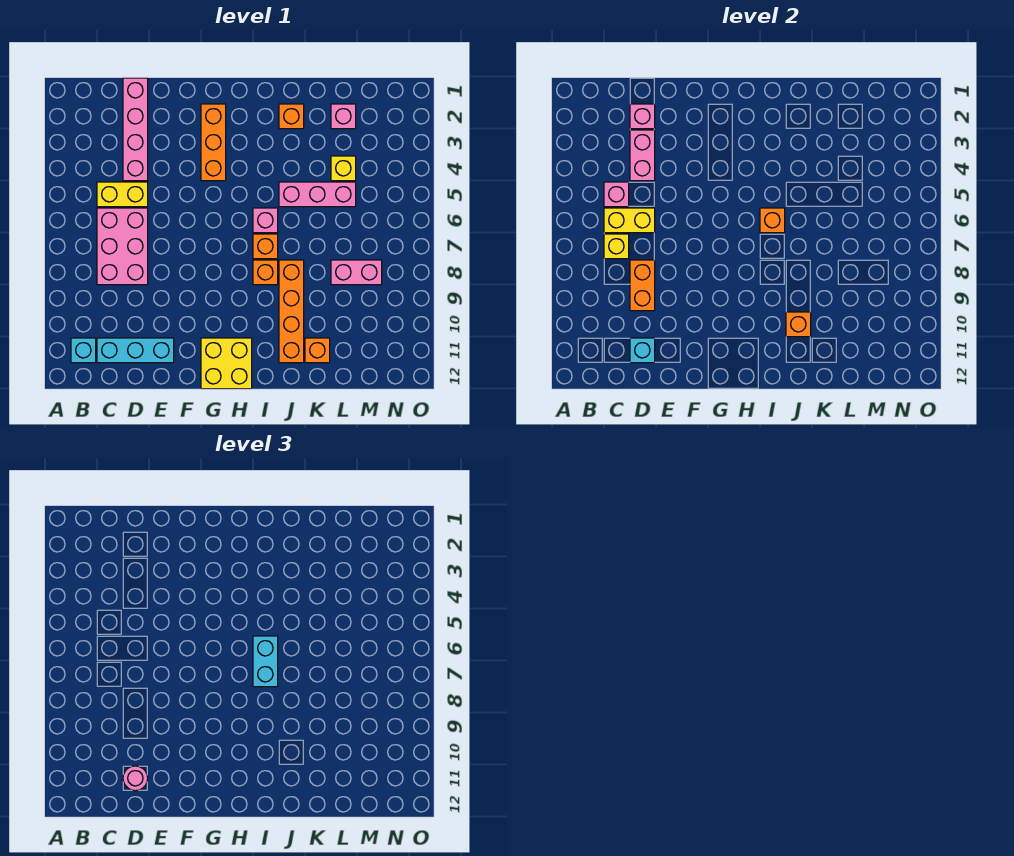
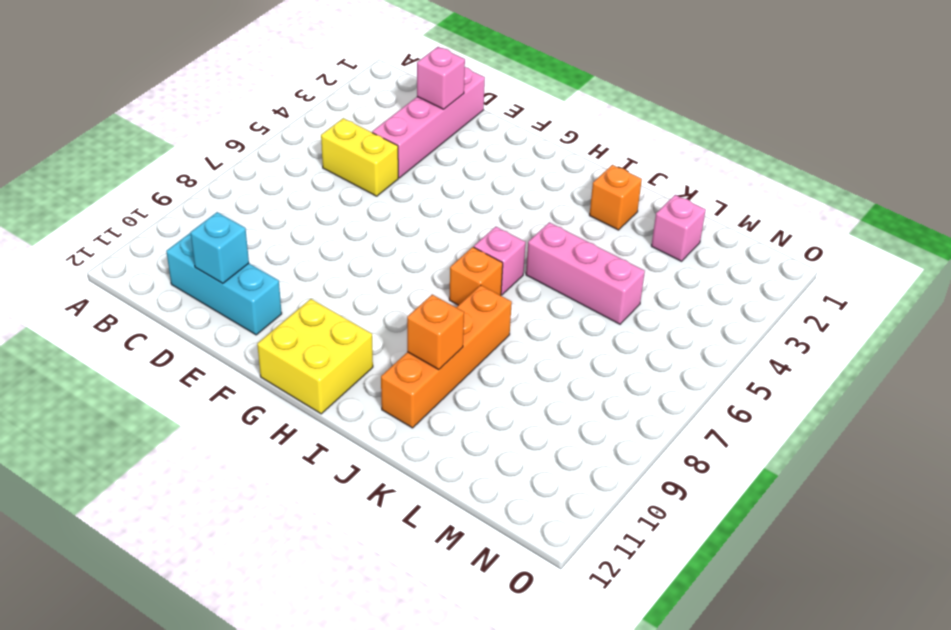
none -> cyan brick B11 level 1
none -> pink brick C6:D8 level 1
none -> orange brick G2:G4 level 1

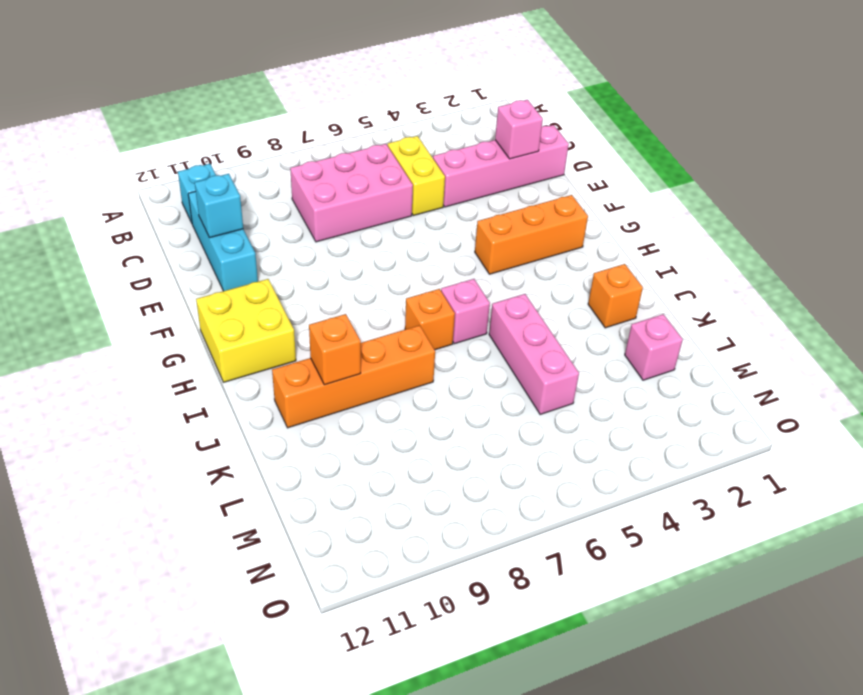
none -> orange brick I8 level 1
none -> orange brick K11 level 1
none -> yellow brick L4 level 1

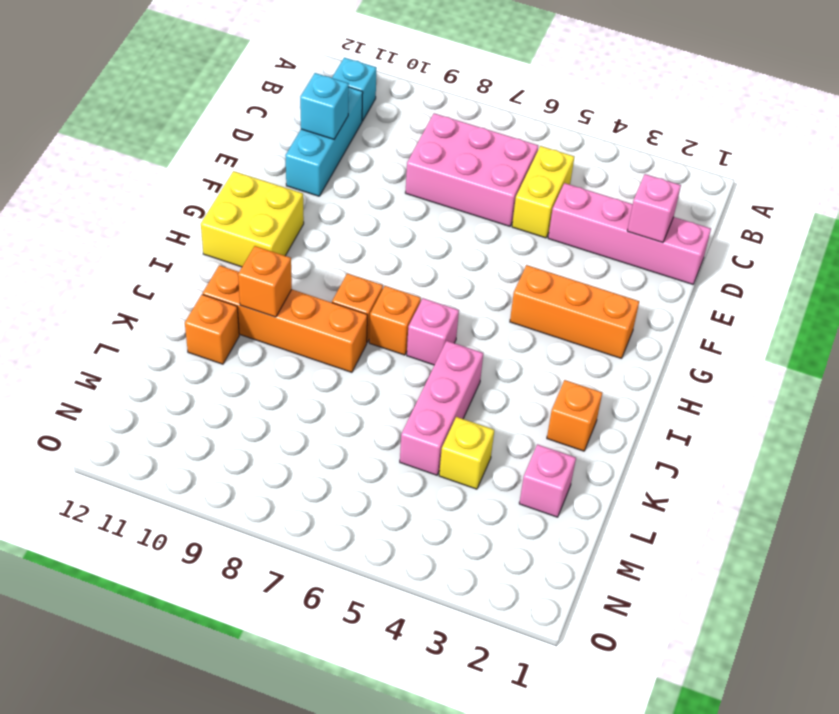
none -> pink brick L8:M8 level 1
none -> pink brick C5 level 2
none -> yellow brick C6:D6 level 2

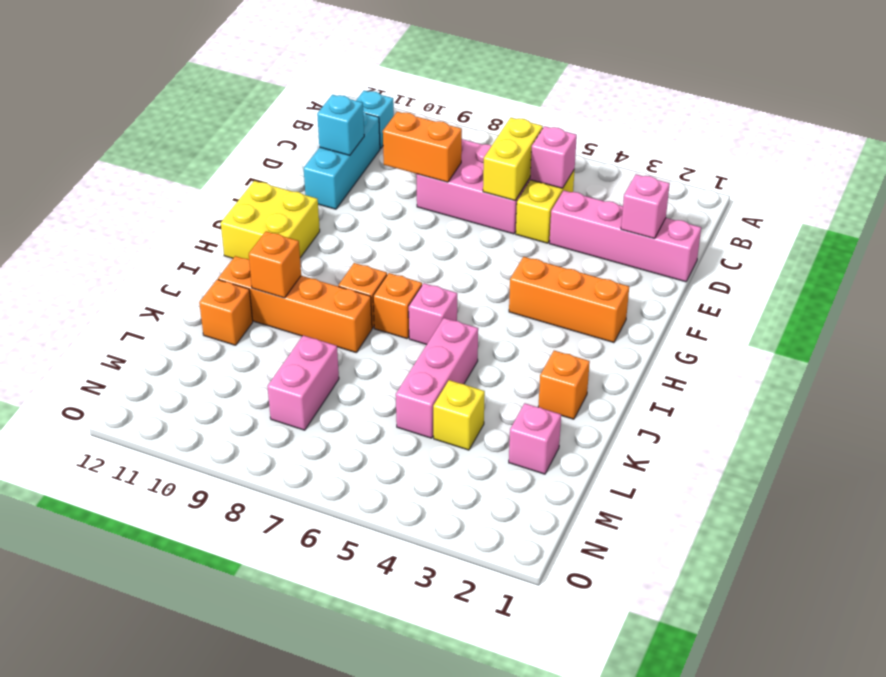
none -> yellow brick C7 level 2
none -> pink brick D3:D4 level 2
none -> orange brick I6 level 2

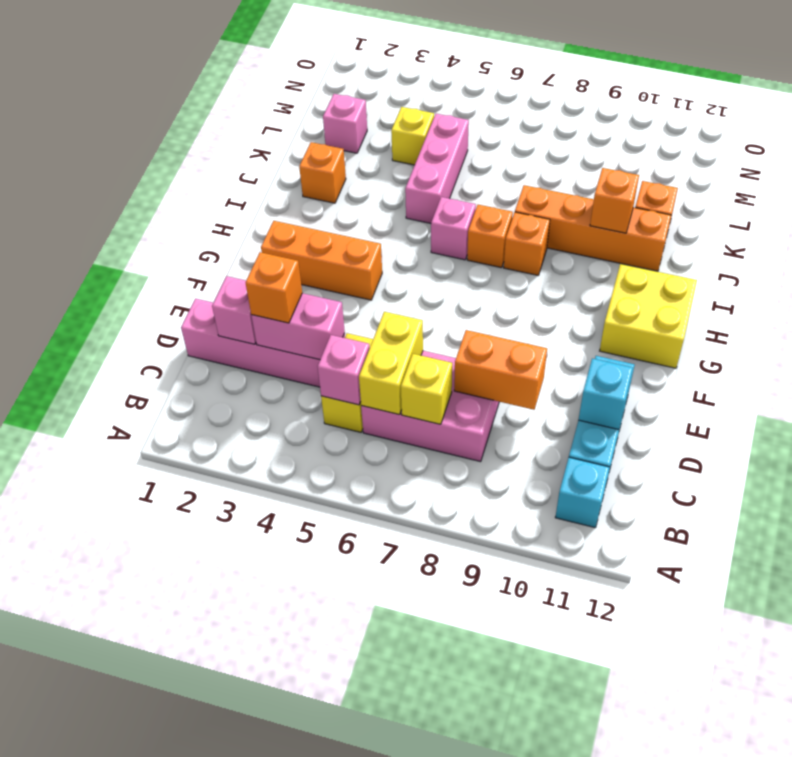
orange brick D3 level 3 -> orange brick I6 level 2
none -> pink brick L8:M8 level 1
none -> pink round brick D11 level 3
none -> cyan brick I6:I7 level 3

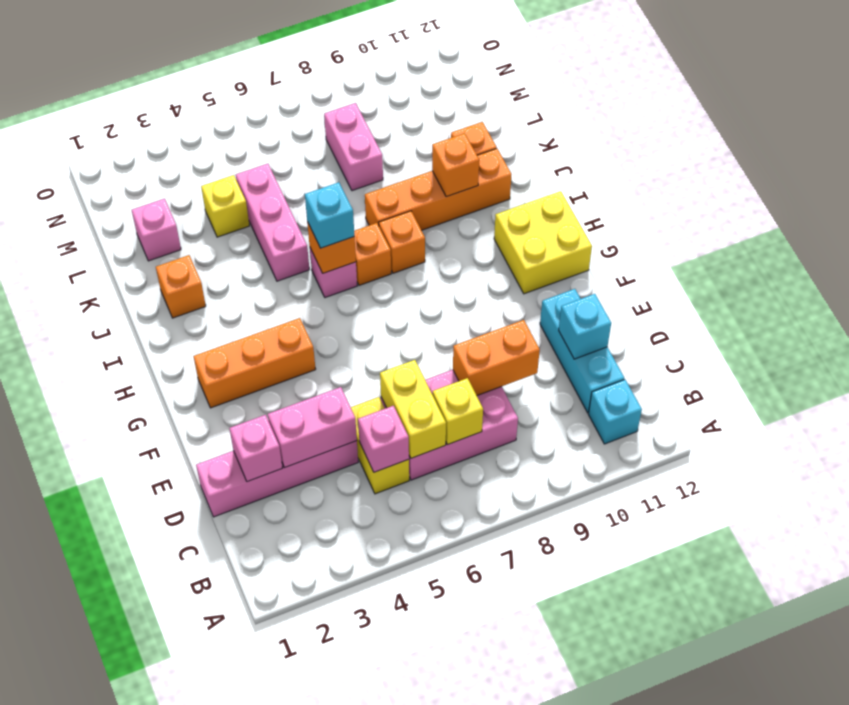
cyan brick I6 level 3 -> cyan brick I6:I7 level 3
none -> pink round brick D11 level 3

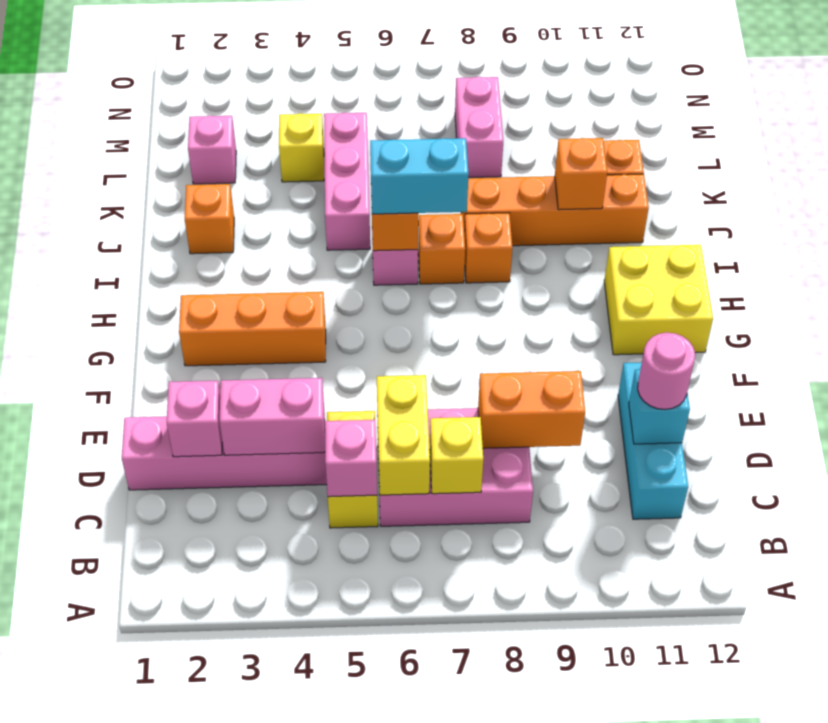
none -> cyan brick B11 level 1

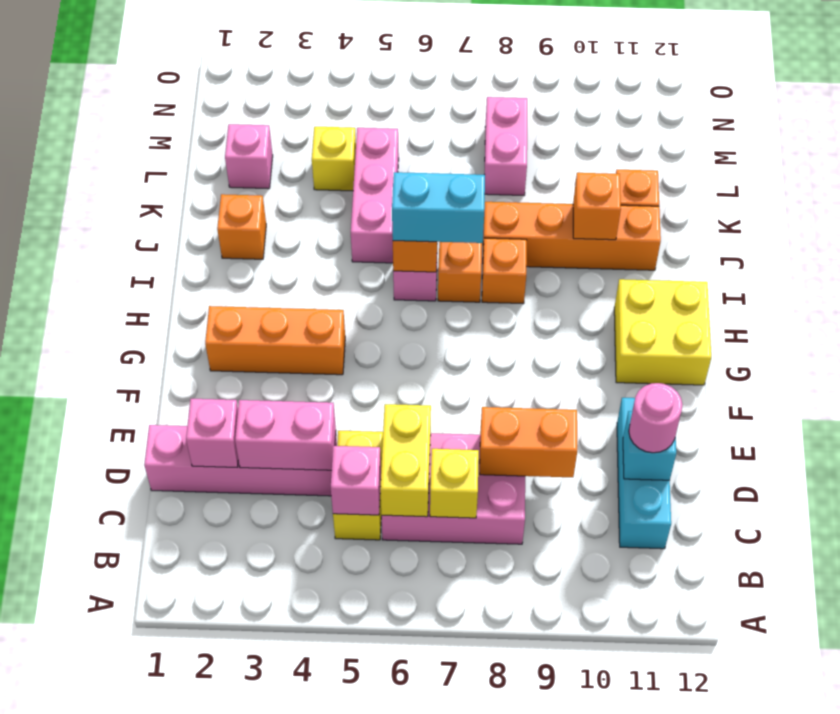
none -> cyan brick B11 level 1

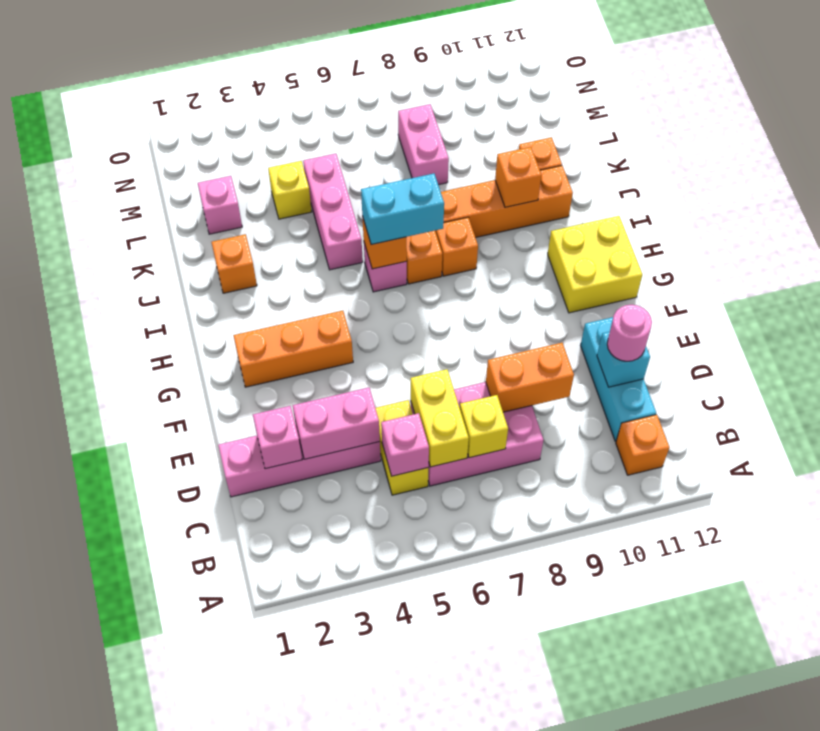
orange brick B11 level 1 -> cyan brick B11 level 1

